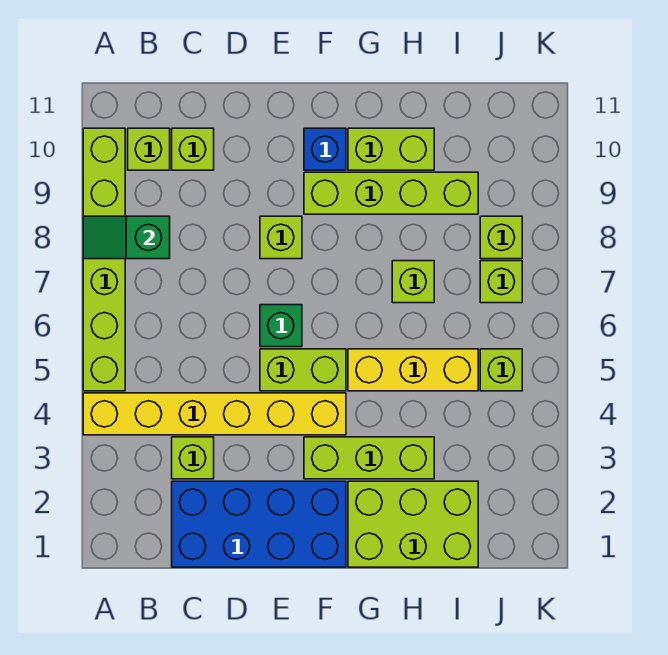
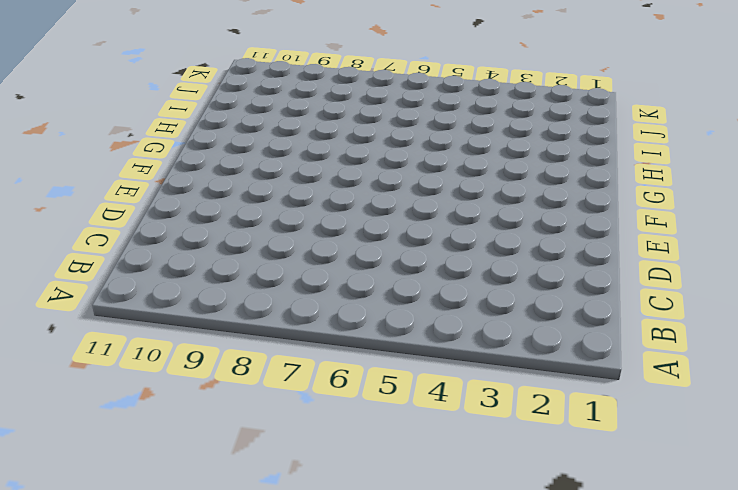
none -> yellow brick A4:F4 level 1
none -> lime brick A5:A10 level 1
none -> lime brick B10 level 1

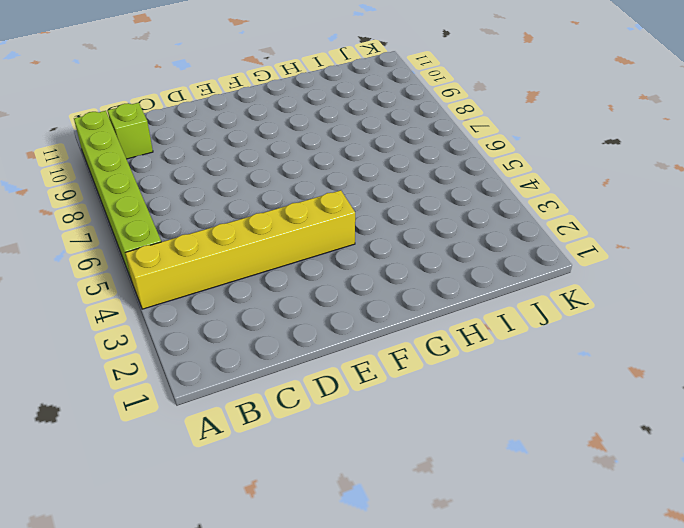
none -> blue brick C1:F2 level 1
none -> lime brick C3 level 1
none -> lime brick C10 level 1

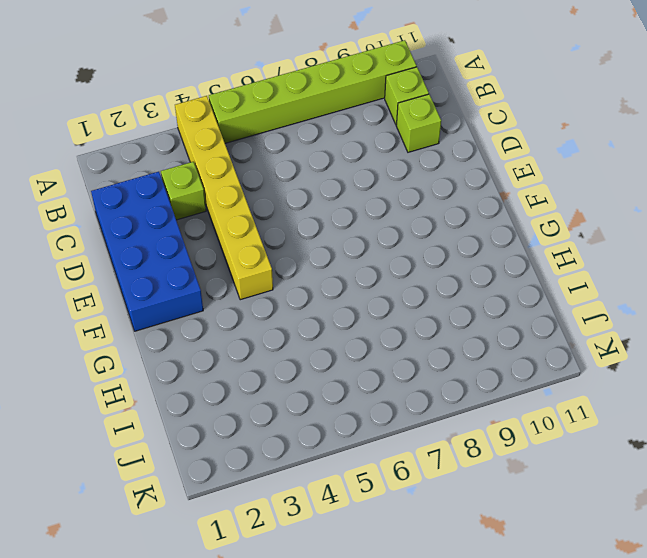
none -> lime brick E5:F5 level 1
none -> green brick E6 level 1
none -> lime brick E8 level 1

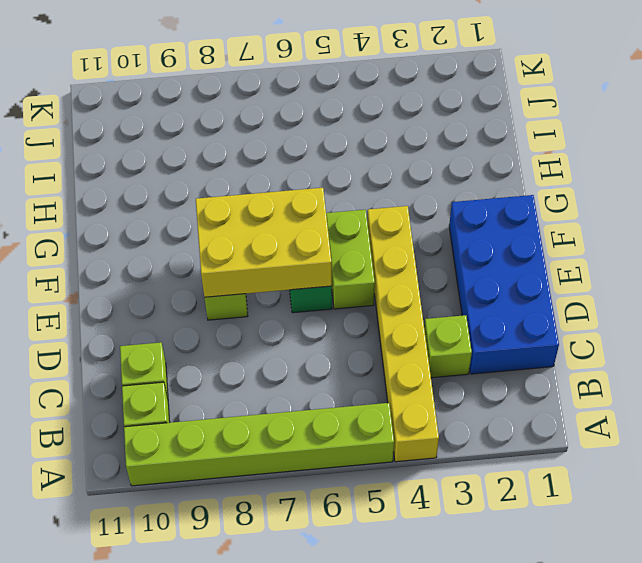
yellow brick E6:F8 level 2 -> none
none -> lime brick F3:H3 level 1
none -> lime brick F9:I9 level 1
none -> blue brick F10 level 1

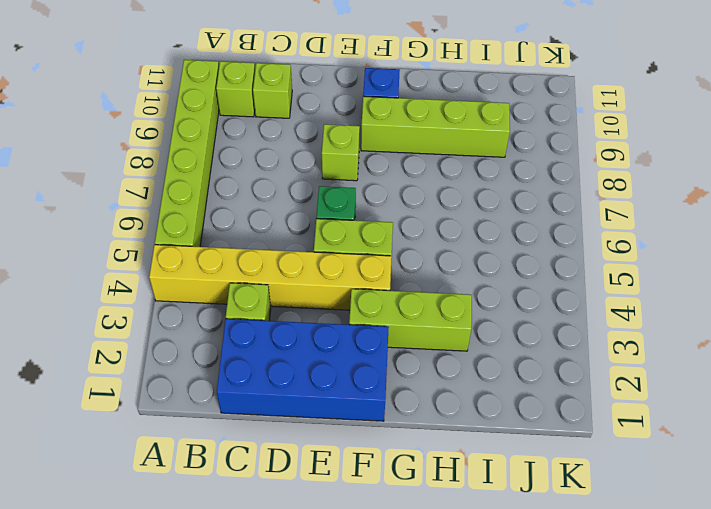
none -> lime brick G1:I2 level 1
none -> yellow brick G5:I5 level 1
none -> lime brick G10:H10 level 1

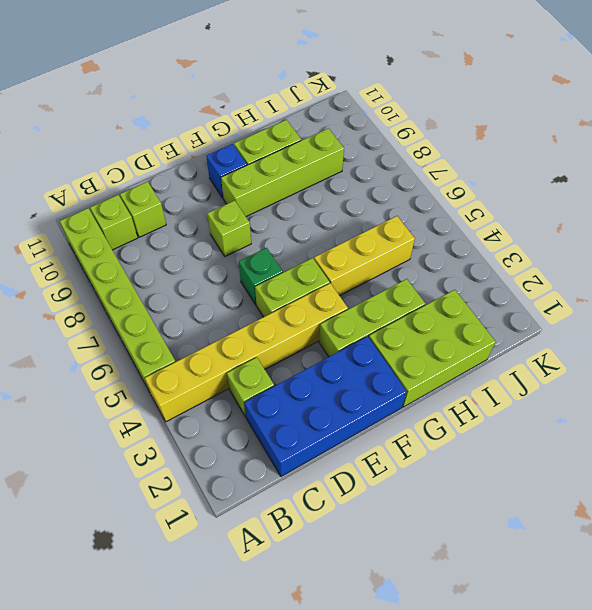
none -> lime brick H7 level 1
none -> lime brick J5 level 1
none -> lime brick J7 level 1

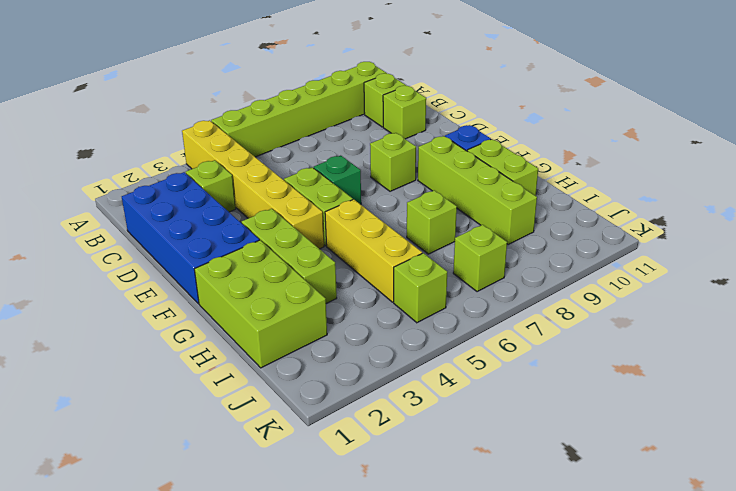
none -> lime brick J8 level 1
none -> green slope A8:B8 level 2 top B

